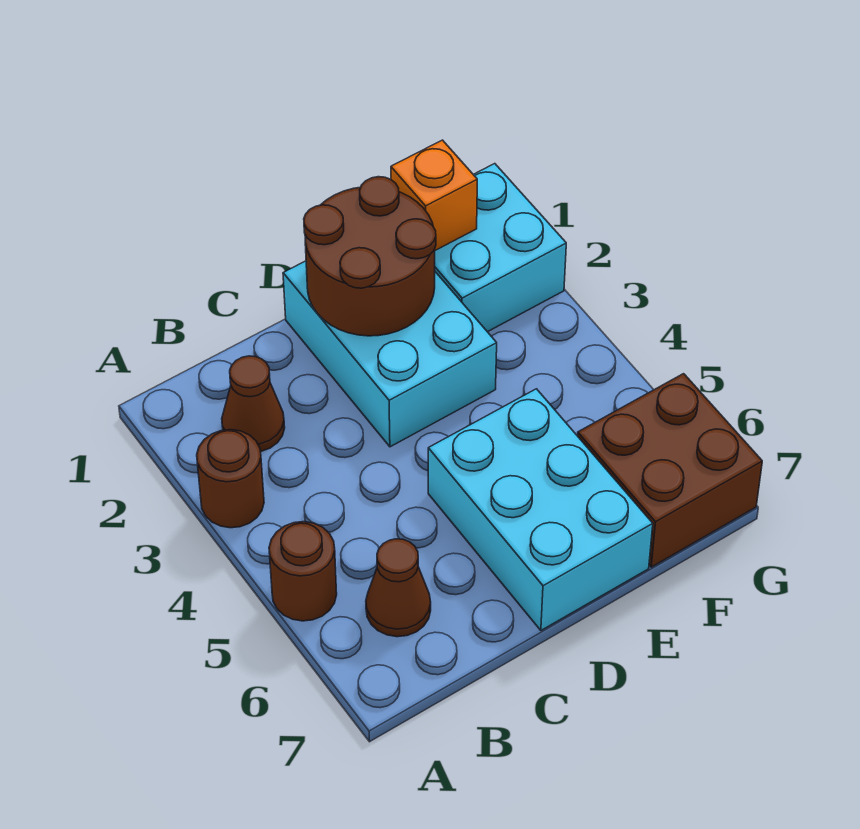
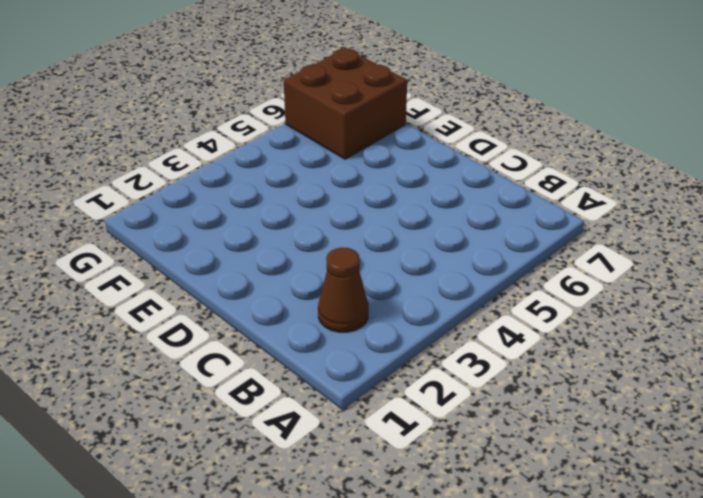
none -> brown round brick A3 level 1
none -> brown round brick A5 level 1

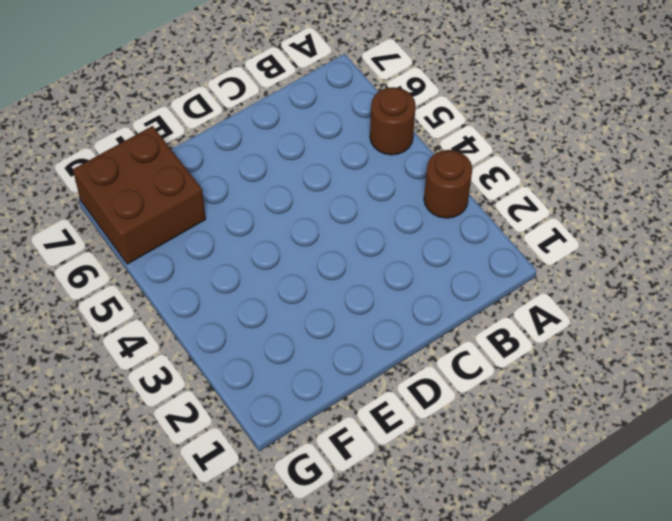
none -> brown cone B2 level 1
none -> brown cone B6 level 1

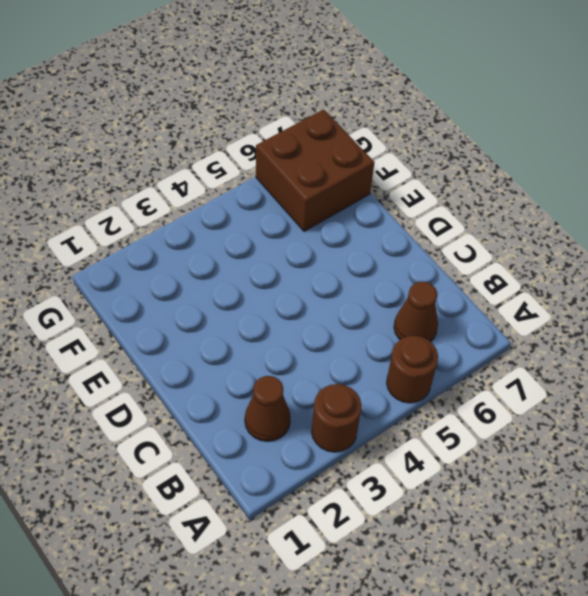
none -> cyan brick D1:E3 level 1
none -> cyan brick D5:E7 level 1

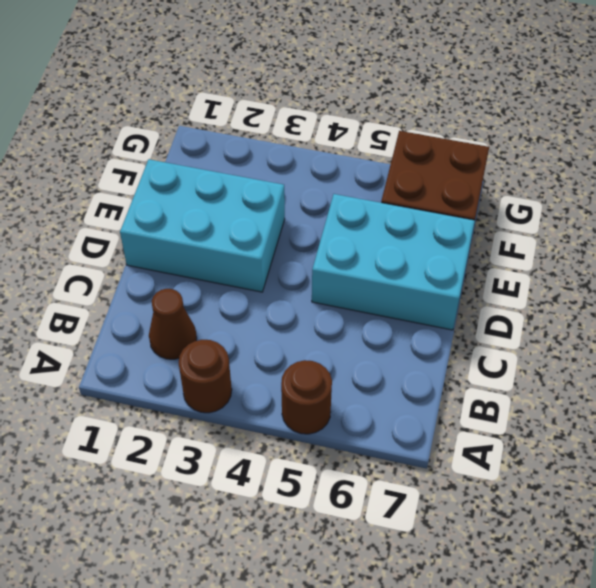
none -> brown cone B6 level 1
none -> cyan brick F1:G2 level 1

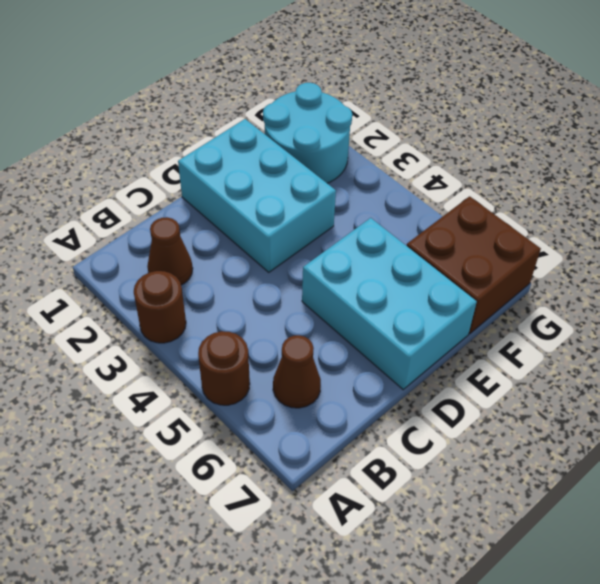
cyan round brick F1:G2 level 1 -> cyan brick F1:G2 level 1
none -> brown round brick D1:E2 level 2
none -> orange brick F1 level 2

